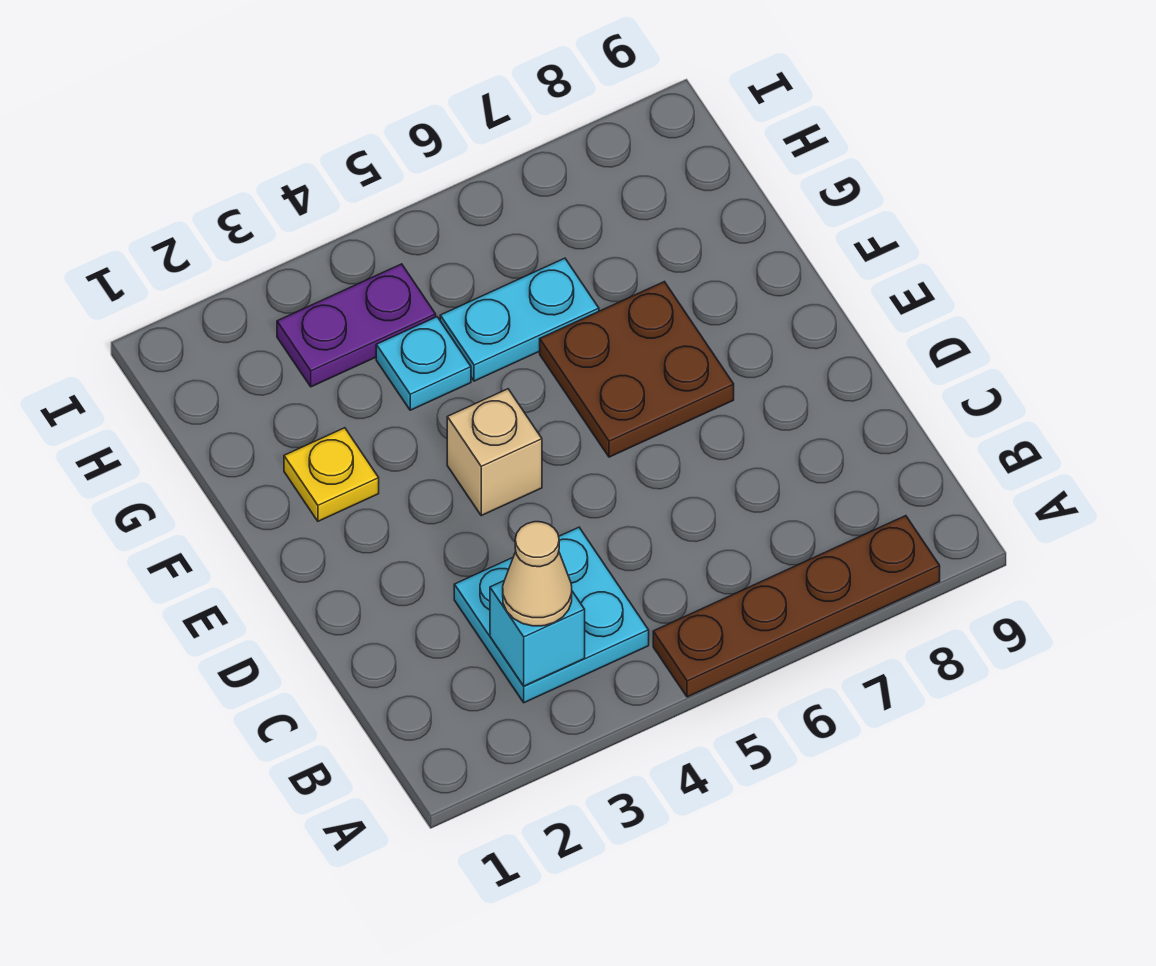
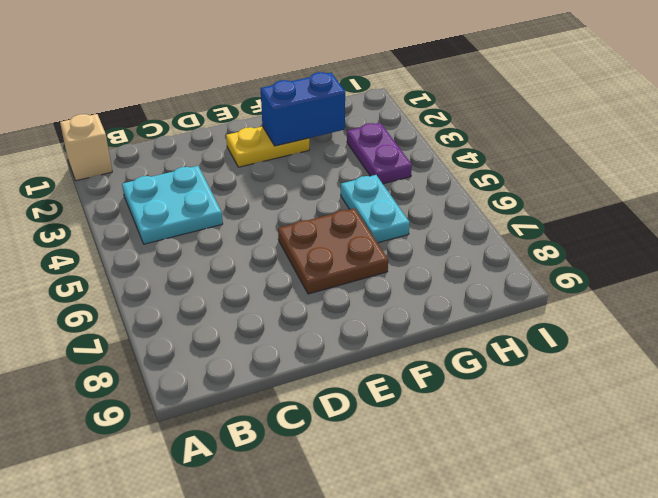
tan brick A1 level 1 -> tan brick E4 level 1
yellow plate E2:F2 level 1 -> yellow plate F2 level 1
blue brick F2:G2 level 2 -> none
none -> brown plate A5:A8 level 1
none -> cyan plate G4 level 1

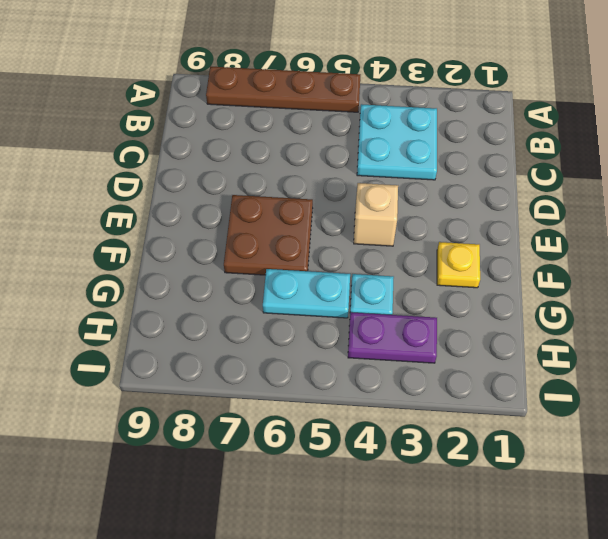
none -> cyan brick B3 level 2
none -> tan cone B3 level 3

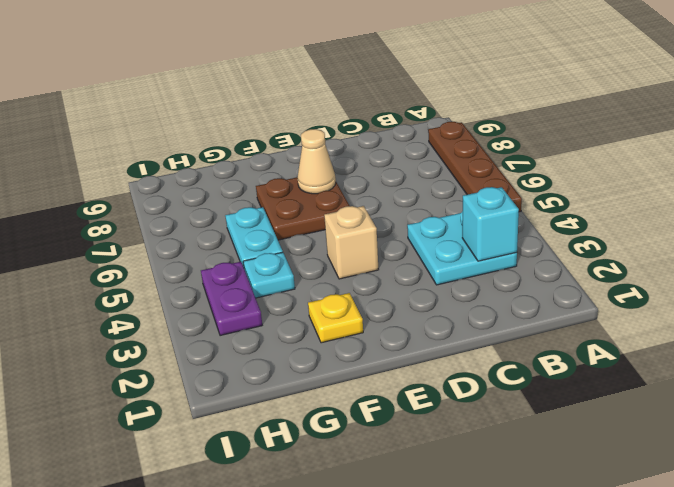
tan cone E7 level 2 -> tan cone B3 level 3

